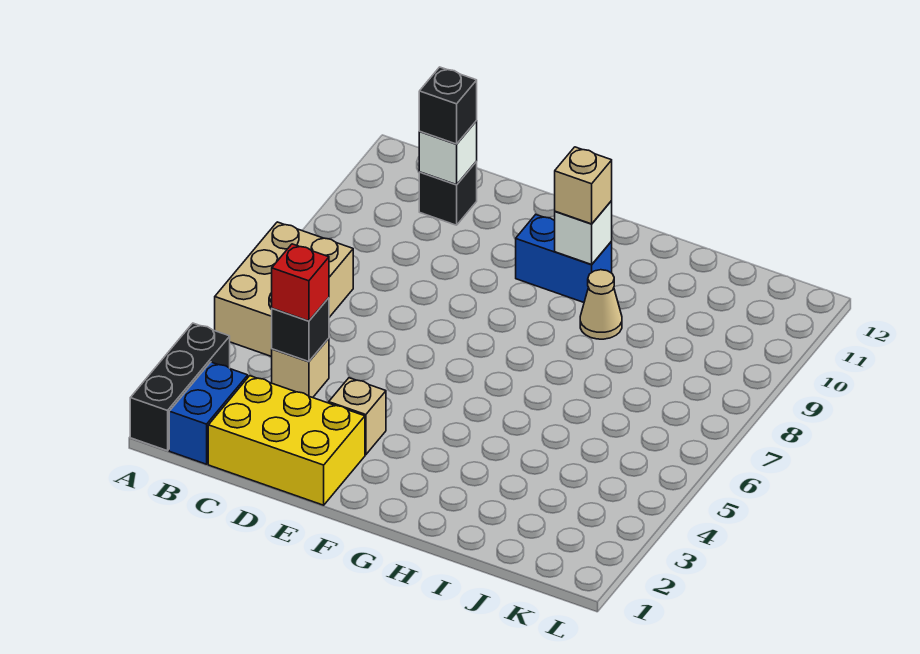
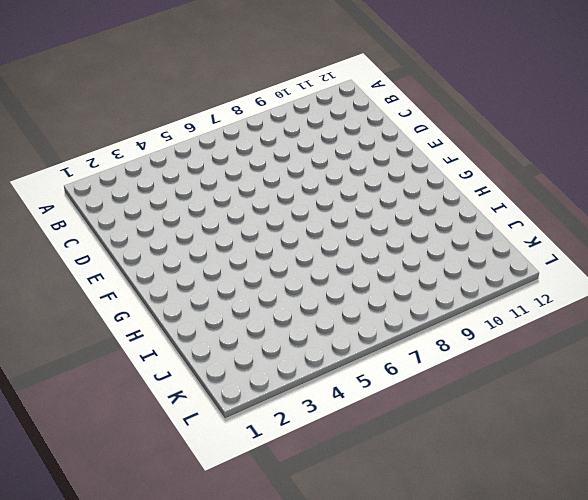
none -> black brick A1:A3 level 1
none -> tan brick A5:B7 level 1
none -> blue brick B1:B2 level 1

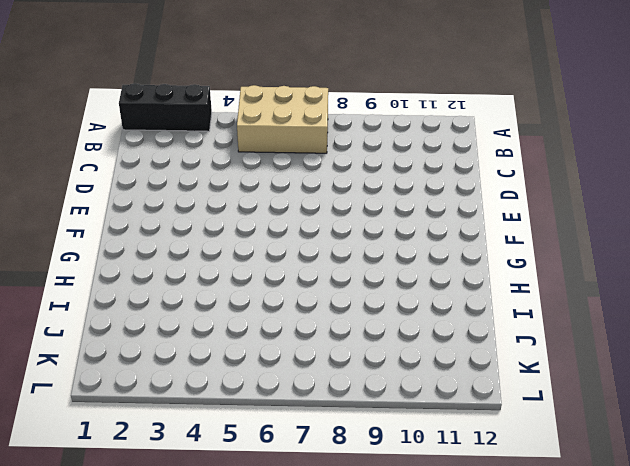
none -> blue brick B1:B2 level 1
none -> yellow brick C1:E2 level 1
none -> tan brick C4 level 1

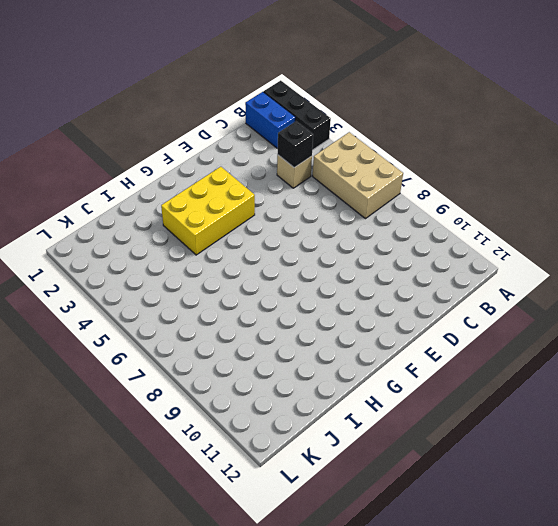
yellow brick F3:H4 level 1 -> yellow brick C1:E2 level 1
none -> black brick C11 level 1
none -> tan brick E3 level 1
none -> blue brick F10:G10 level 1

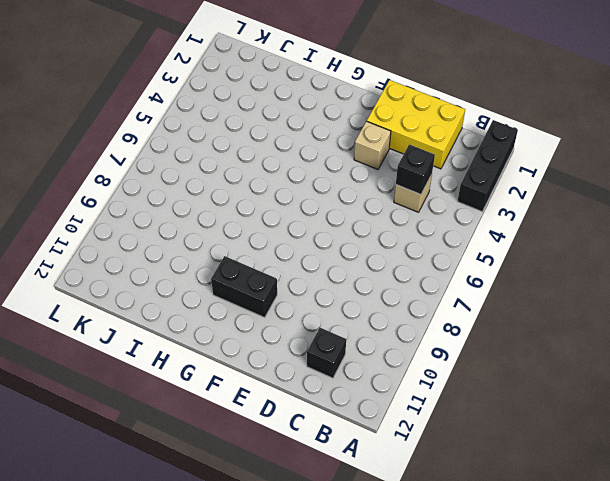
black brick F10:G10 level 1 -> blue brick F10:G10 level 1
none -> tan brick A5:B7 level 1
none -> blue brick B1:B2 level 1
none -> tan cone H9 level 1

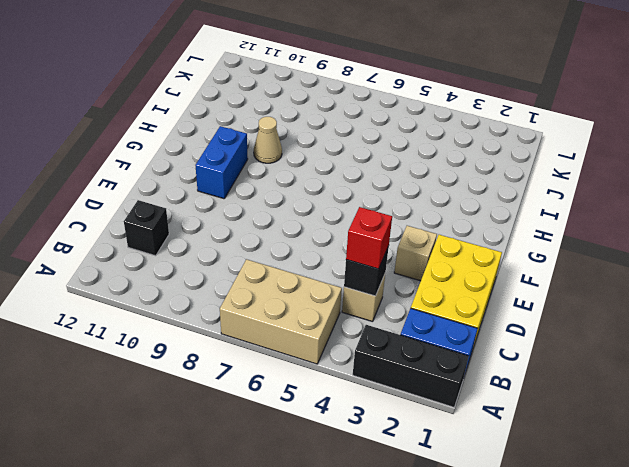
none -> white brick C11 level 2
none -> white brick G10 level 2
none -> black brick C11 level 3

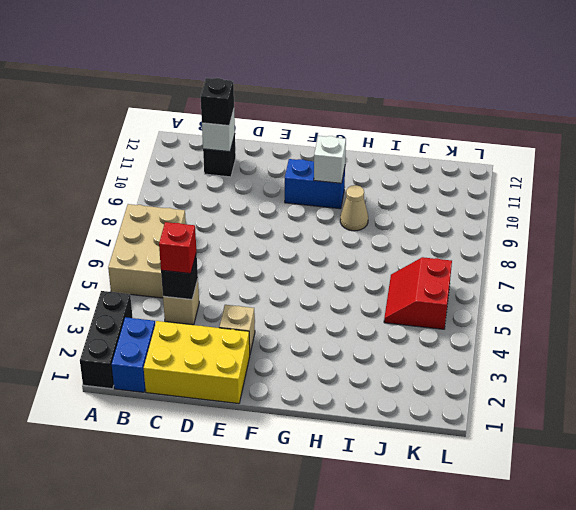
red slope J5:K6 level 1 top K -> none
none -> tan brick G10 level 3

